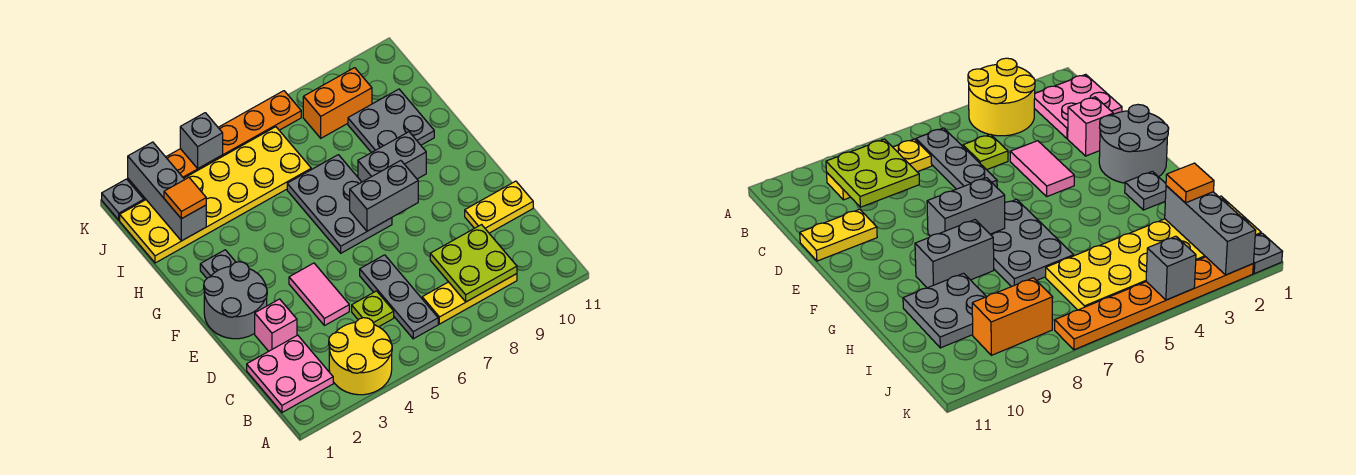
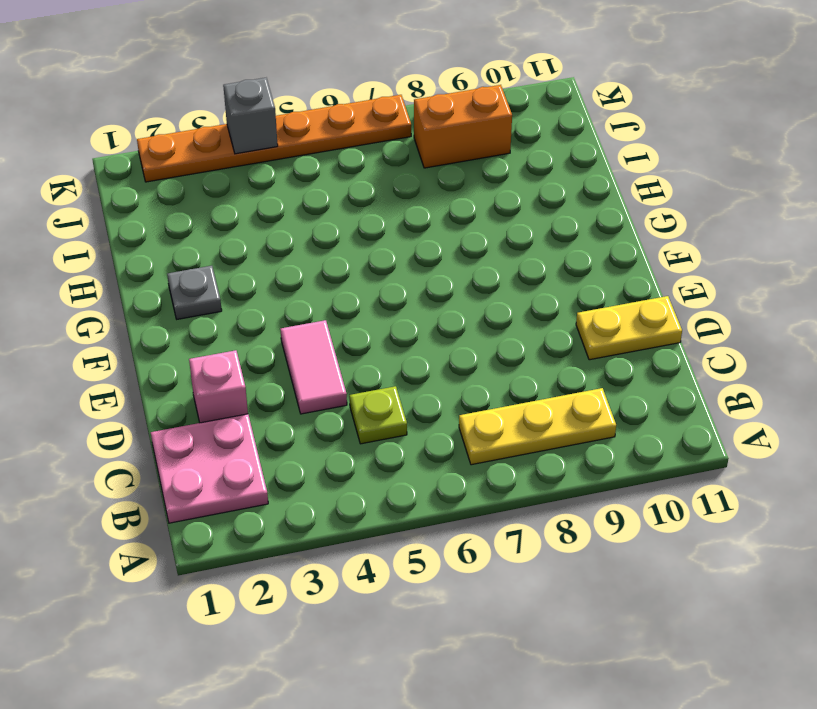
none -> yellow round brick A3:B4 level 1
none -> grey plate B6:D6 level 1
none -> grey round brick E1:F2 level 1

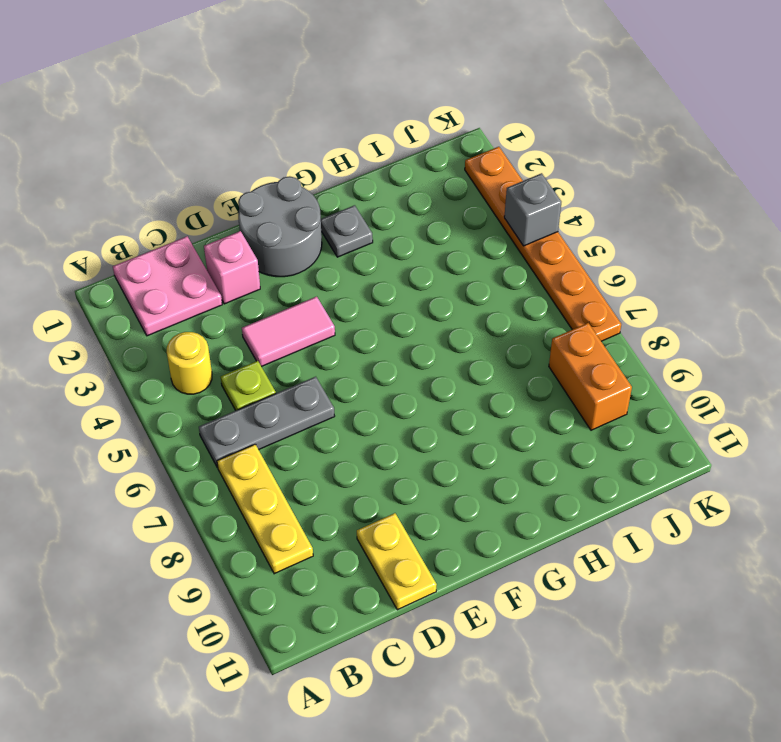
yellow round brick B4 level 1 -> yellow round brick A3:B4 level 1
none -> grey plate F6:H7 level 1
none -> grey brick G8:G9 level 1
none -> grey plate H9:I10 level 1

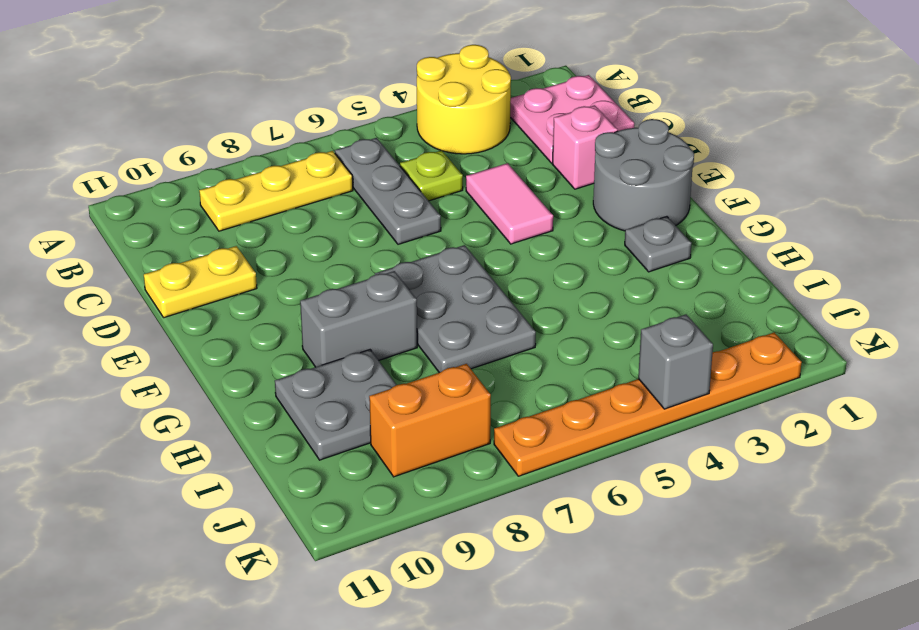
none -> yellow plate I1:J6 level 1
none -> grey plate K1 level 1
none -> lime plate B8:C9 level 2

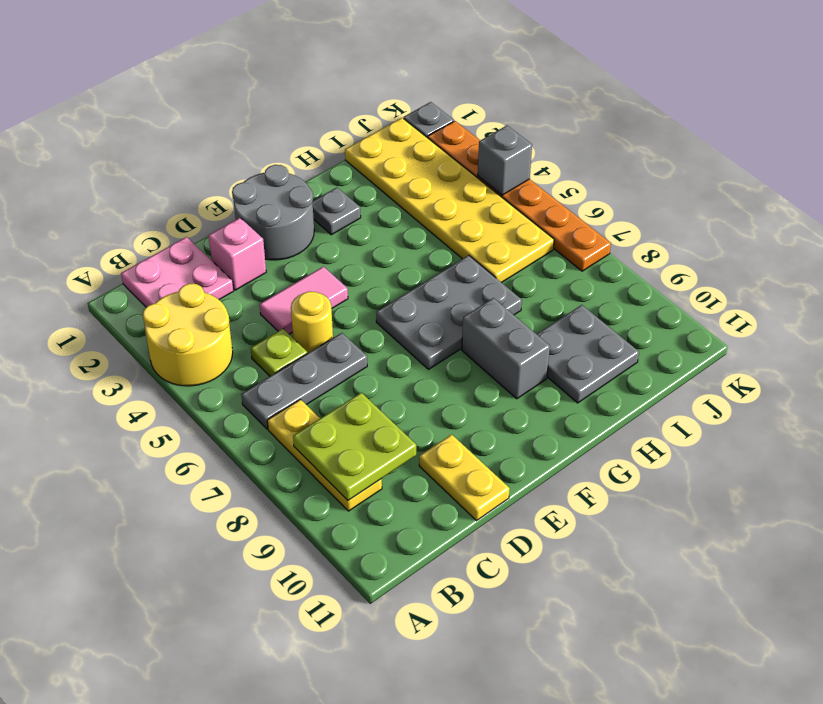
yellow round brick D5 level 1 -> none
none -> orange brick J8:J9 level 1
none -> grey brick F7:F8 level 2
none -> grey brick I2:K2 level 2

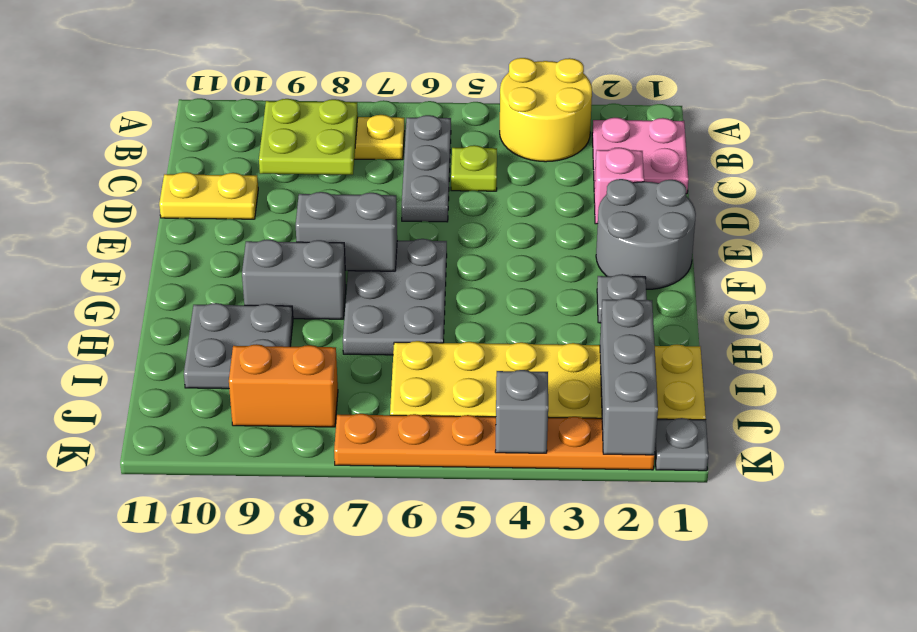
none -> pink tile D4:E4 level 1
none -> orange tile I2 level 3

